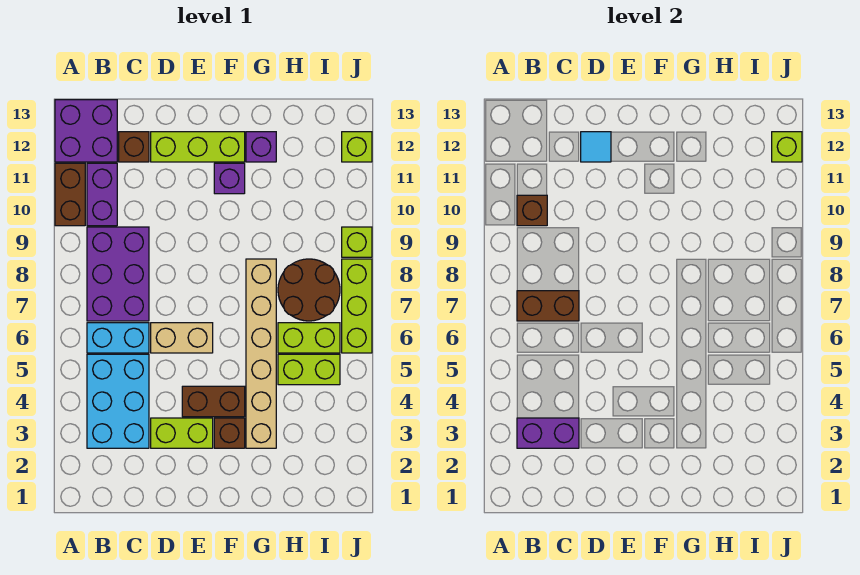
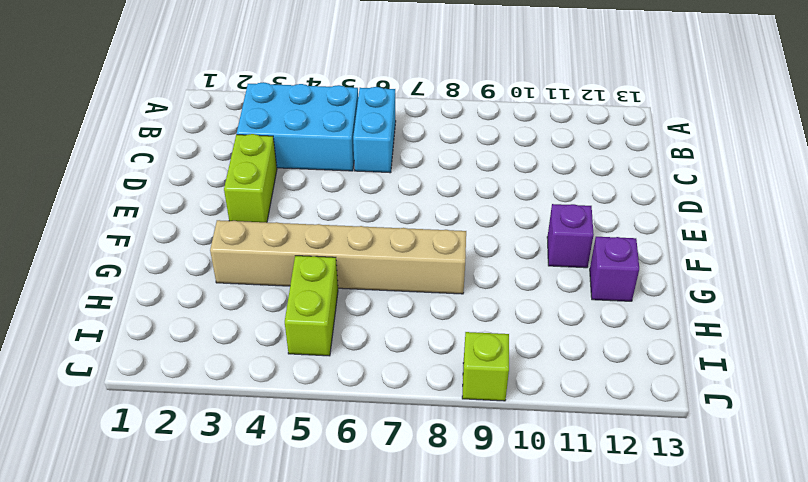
none -> brown brick A10:A11 level 1
none -> purple brick A12:B13 level 1
none -> purple brick B7:C9 level 1

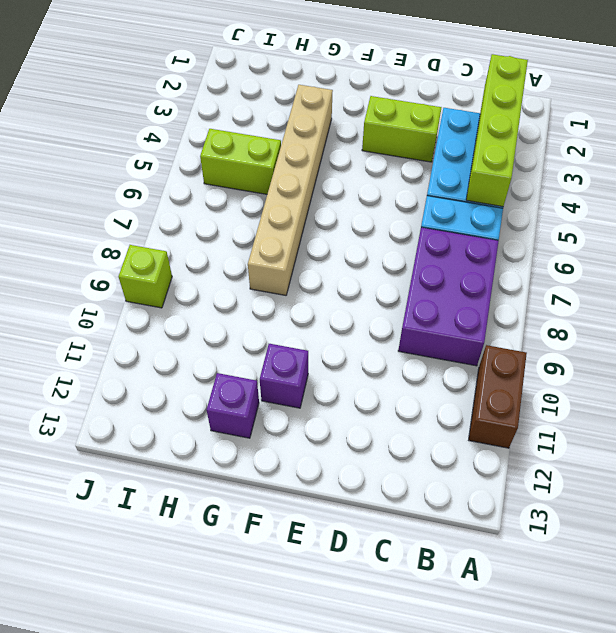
lime brick B2:B5 level 2 -> purple brick B3:C3 level 2
none -> purple brick A12:B13 level 1
none -> purple brick B10:B11 level 1
none -> brown brick C12 level 1

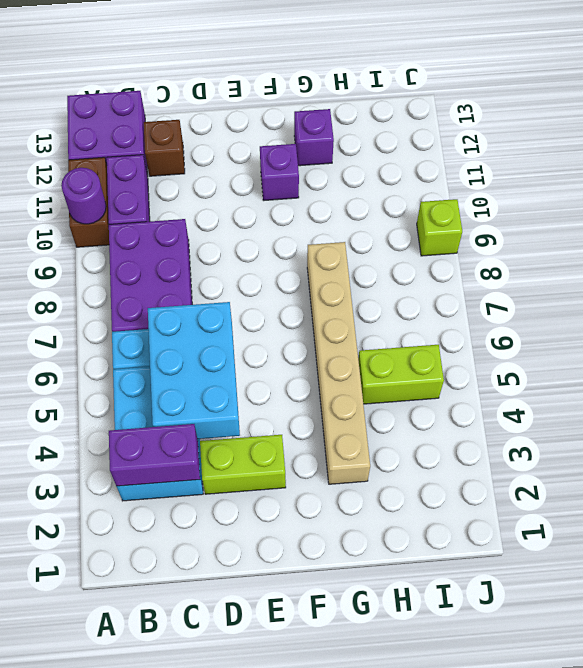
purple round brick A10 level 2 -> none
cyan brick C4:D6 level 2 -> none
none -> tan brick D6:E6 level 1
none -> lime brick D12:F12 level 1
none -> brown brick E4:F4 level 1

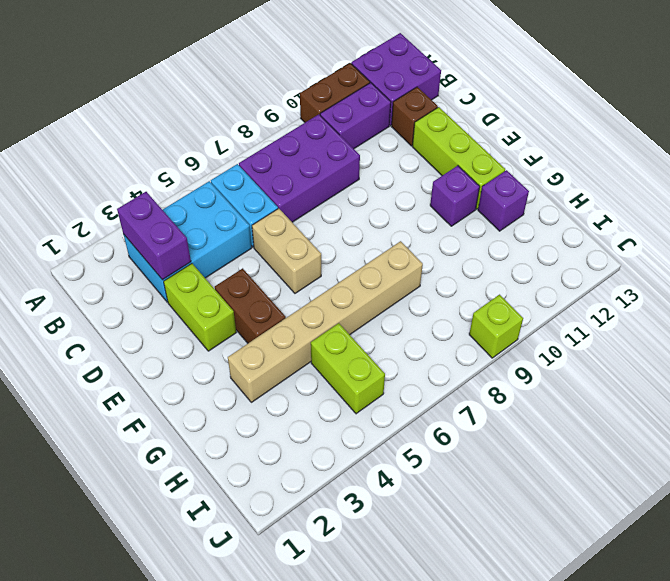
none -> brown brick F3 level 1
none -> lime brick H6:I6 level 1
none -> brown round brick H7:I8 level 1

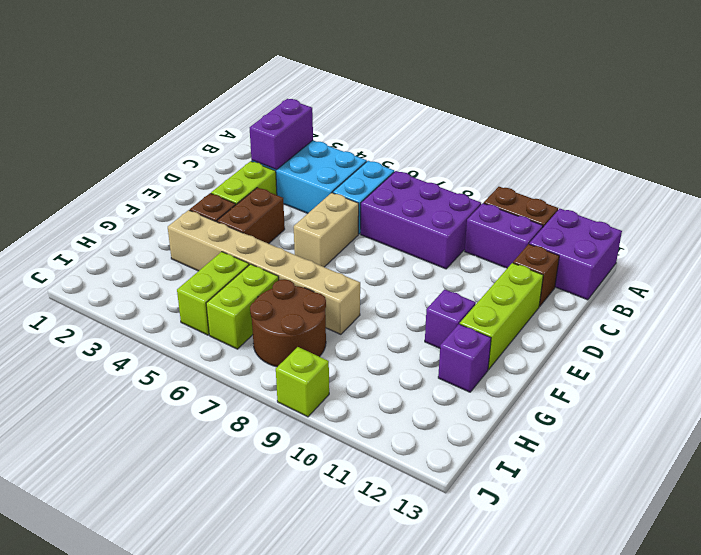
none -> lime brick J6:J8 level 1
none -> lime brick J12 level 1
none -> brown brick B7:C7 level 2

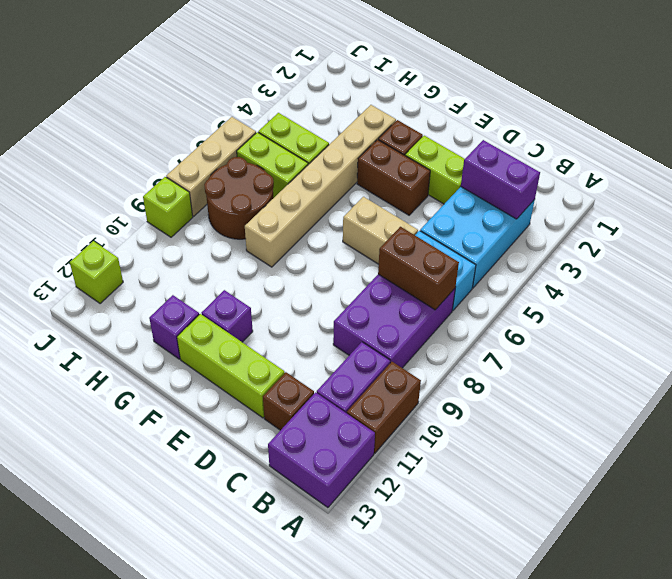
tan brick J6:J8 level 1 -> lime brick J6:J8 level 1
none -> brown brick B10 level 2
none -> cyan tile D12 level 2
none -> lime brick J12 level 2

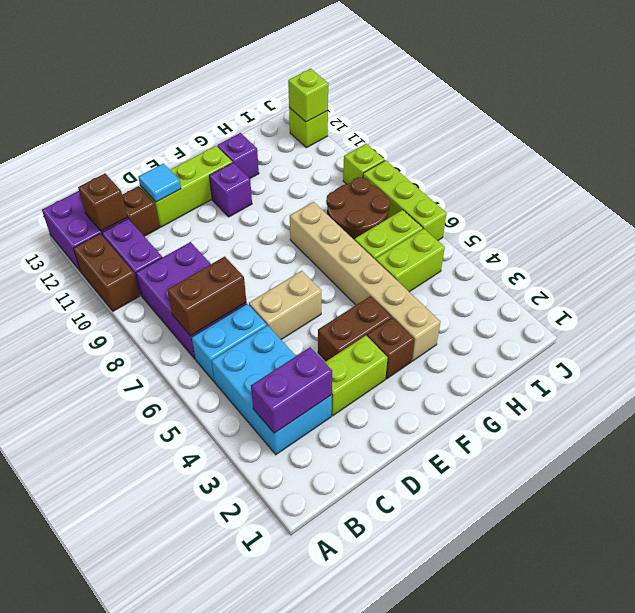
brown brick B12 level 2 -> brown brick B10 level 2

